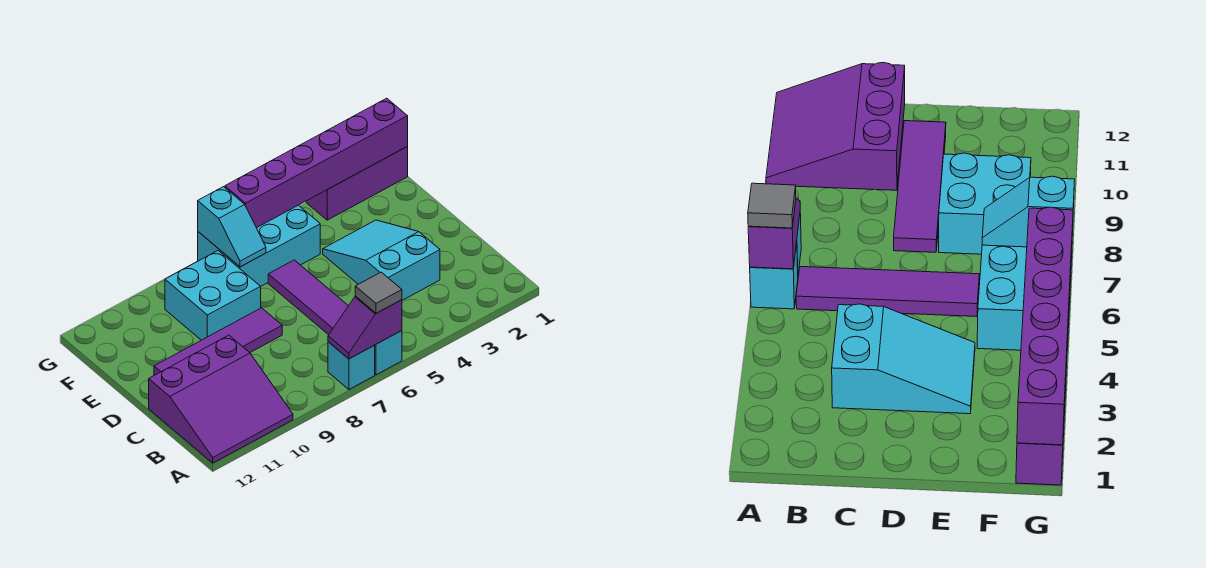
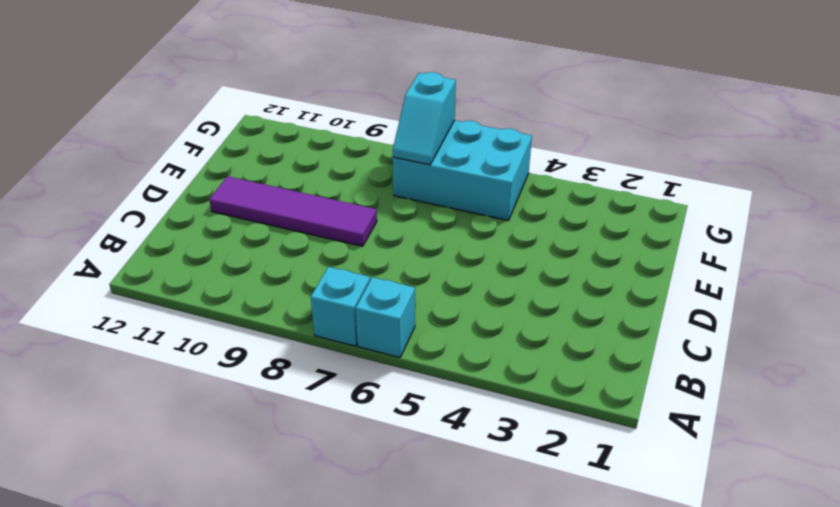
none -> purple slope A10:C12 level 1 top C
none -> purple tile B6:E6 level 1
none -> cyan slope C3:E4 level 1 top C

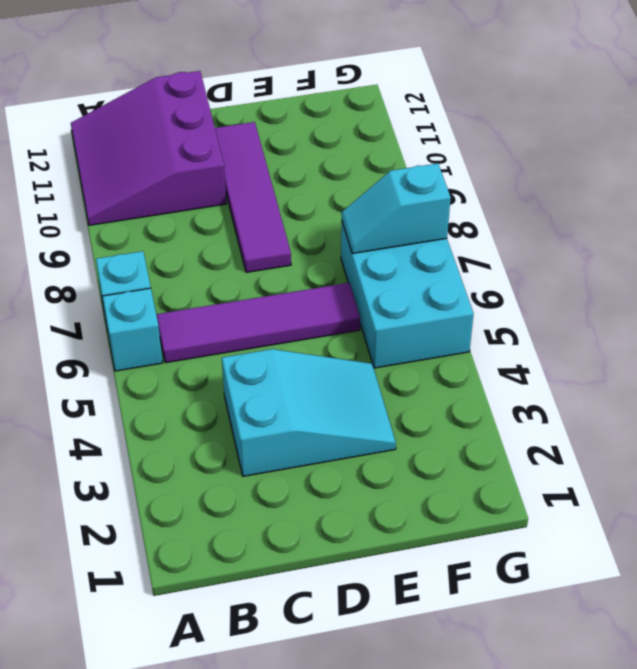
none -> cyan brick E8:F9 level 1
none -> purple brick G1:G3 level 1
none -> purple slope A6:A7 level 2 top 6

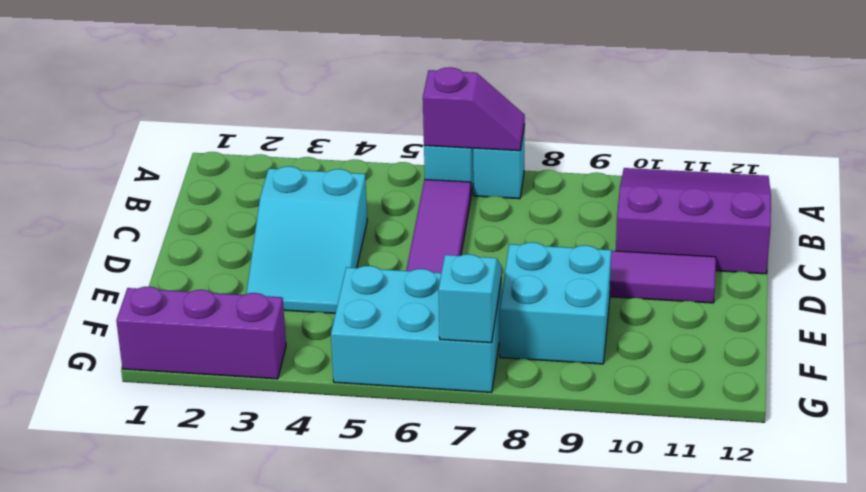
none -> purple brick G1:G6 level 2
none -> grey tile A6 level 3

